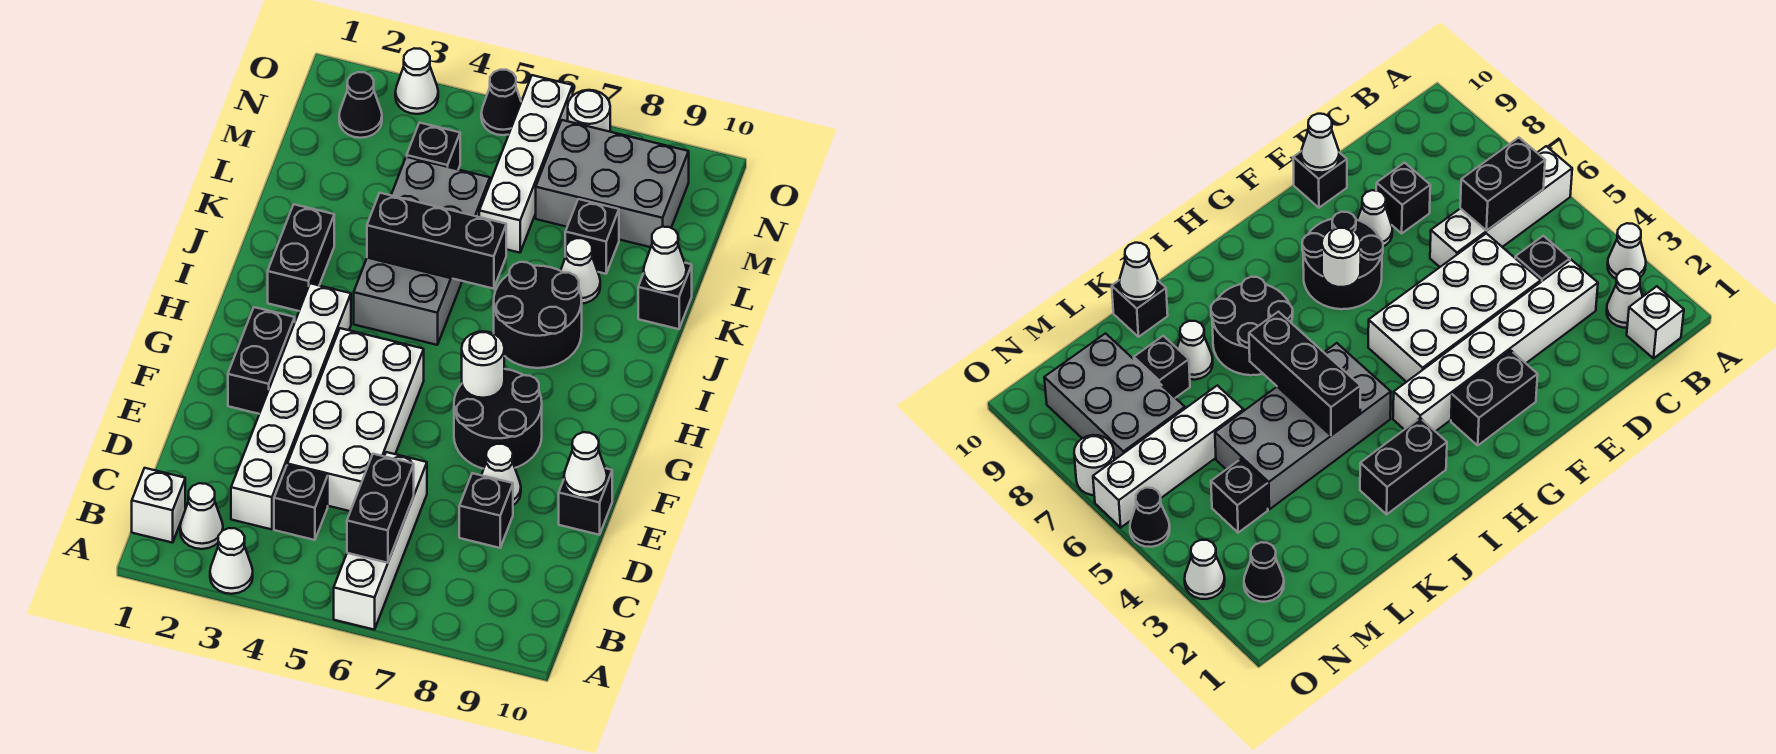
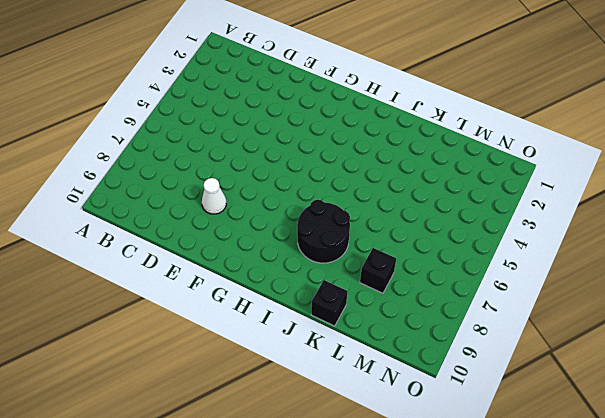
none -> white cone A3 level 1
none -> white brick A6:D6 level 1
none -> white brick B1 level 1
none -> white cone B2 level 1

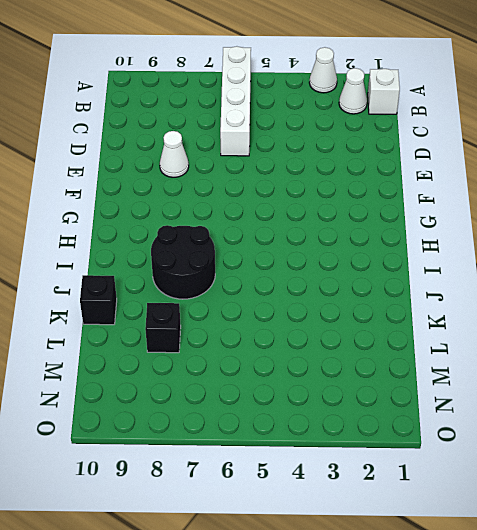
none -> white brick C3:H3 level 1
none -> black brick C4 level 1
none -> white brick D4:G5 level 1
none -> black brick D8 level 1

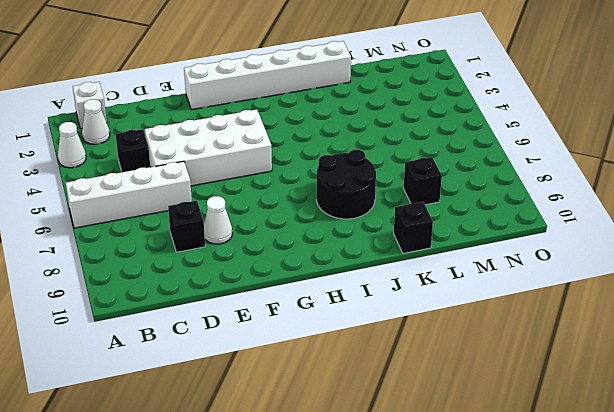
white brick F1:K1 level 1 -> white brick C3:H3 level 1
none -> black brick E10 level 1
none -> black brick F2:G2 level 1
none -> black round brick F7:G8 level 1
none -> black brick I2:J2 level 1

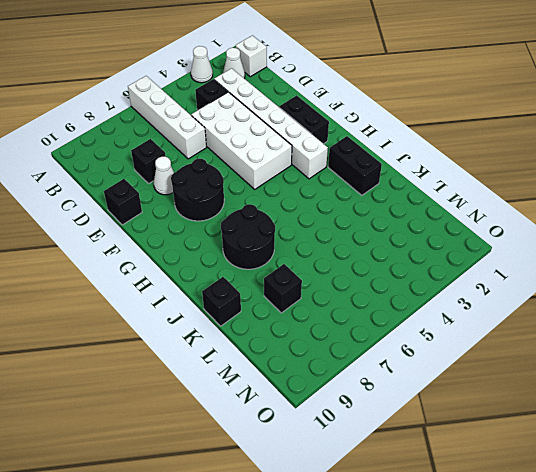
none -> grey brick I4:L5 level 1
none -> white cone K8 level 1
none -> white brick L6:O6 level 1
none -> black brick M4 level 1

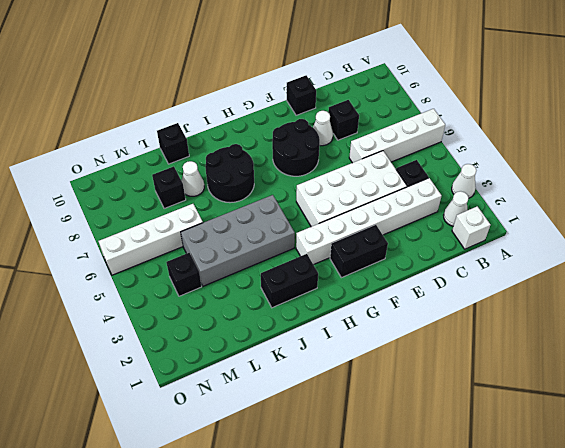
none -> grey brick M7:N9 level 1
none -> black cone N2 level 1
none -> white cone O3 level 1
none -> black cone O5 level 1

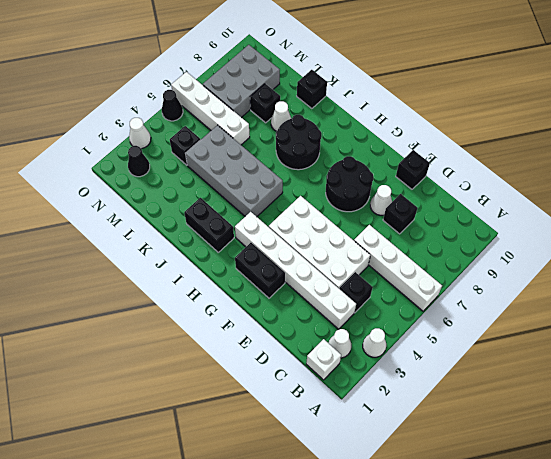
none -> white round brick O7 level 1
none -> black brick B6:C6 level 2
none -> white cone E10 level 2
none -> white round brick G7 level 2

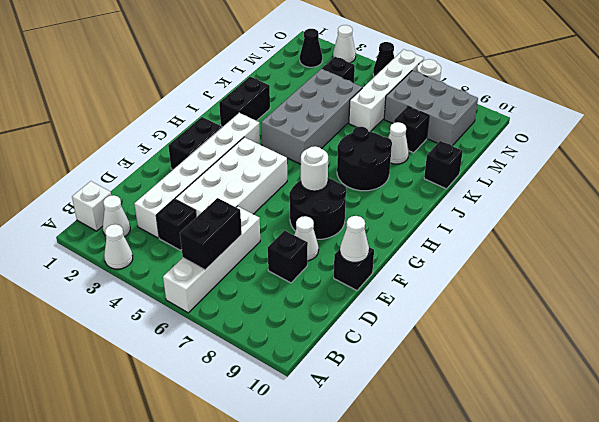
none -> black brick J4:J6 level 2
none -> white cone K10 level 2

